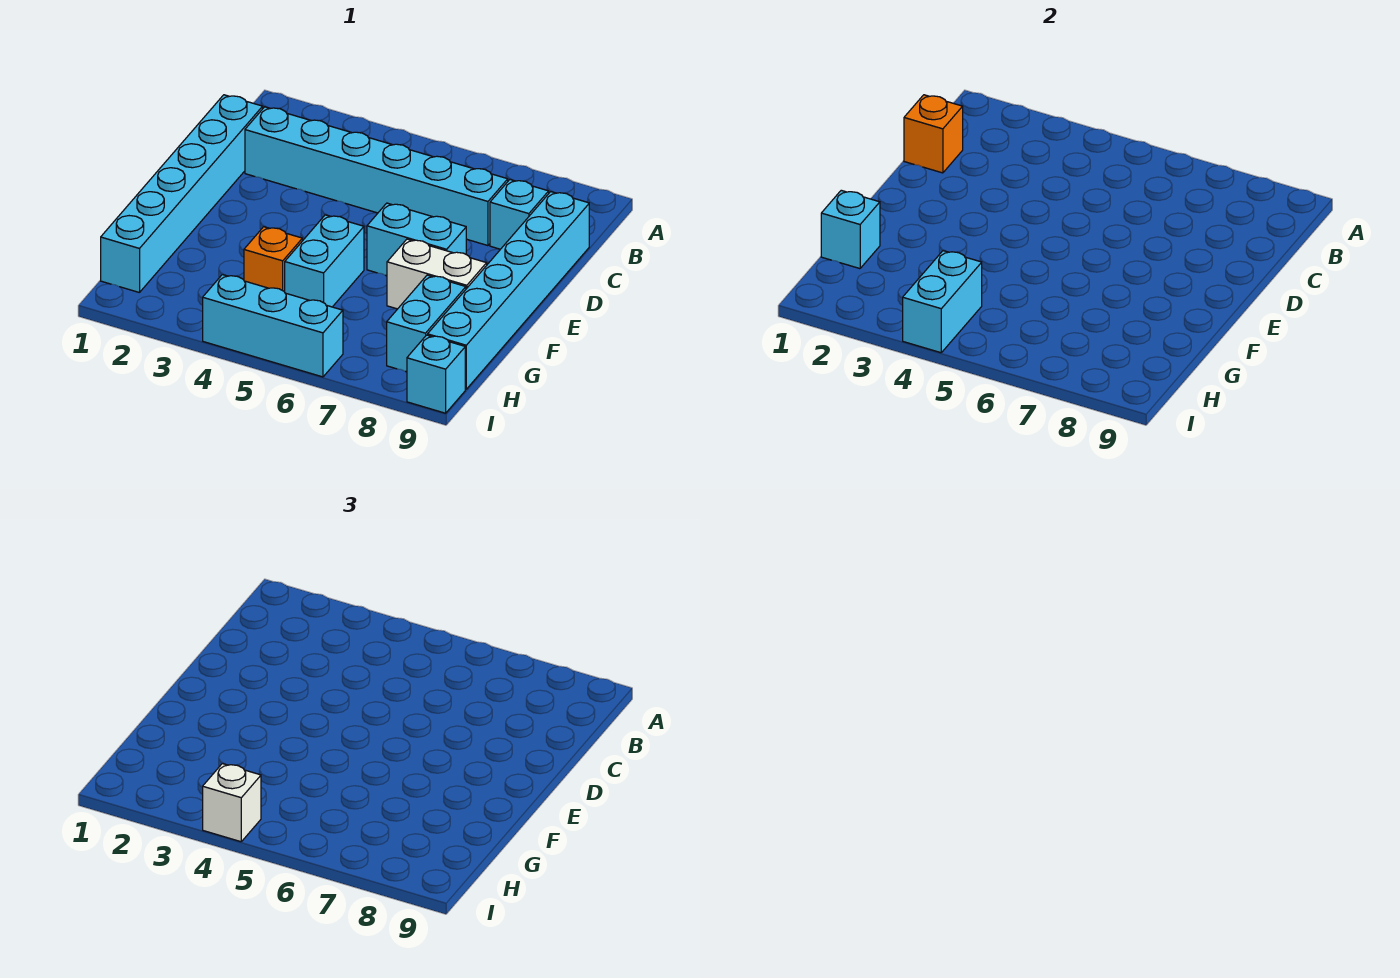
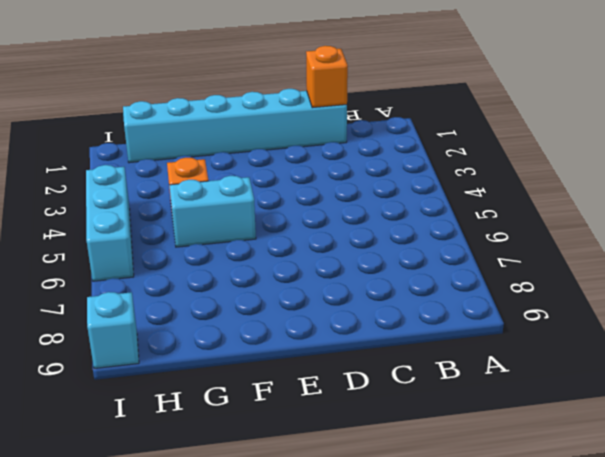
none -> cyan brick C2:C7 level 1
none -> cyan brick C8 level 1
none -> cyan brick C9:H9 level 1

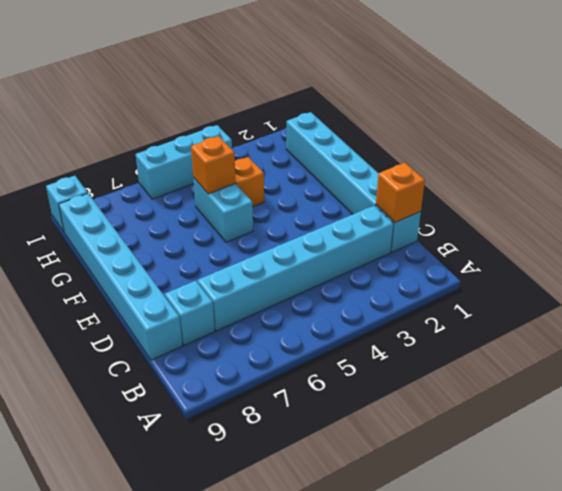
orange brick G5 level 2 -> none
none -> cyan brick E6:E7 level 1
none -> white brick F7:F8 level 1
none -> cyan brick G8:H8 level 1

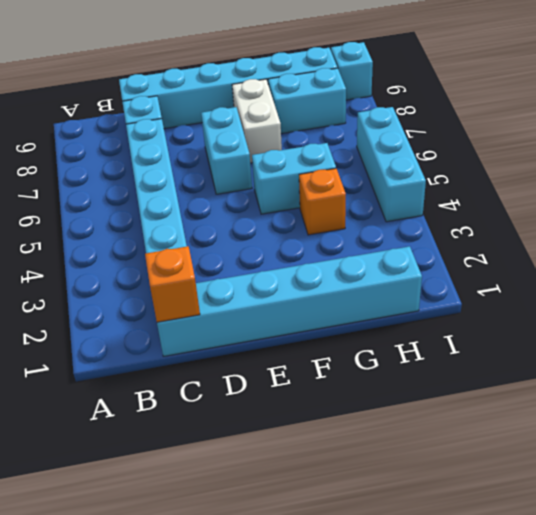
none -> cyan brick G1 level 2
none -> cyan brick H4:I4 level 2
none -> white brick I4 level 3

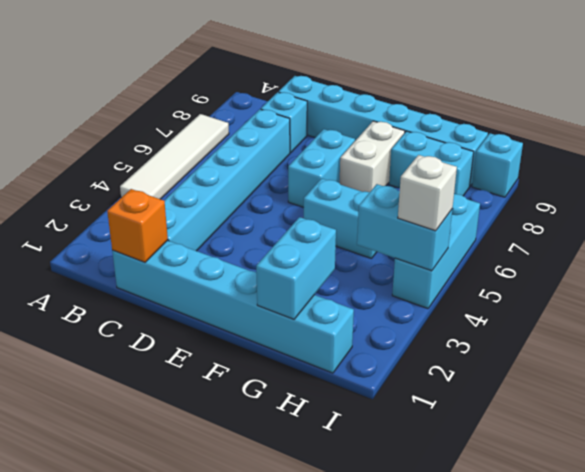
white tile A4:A7 level 1 -> none
cyan brick G1:G2 level 2 -> cyan brick G1 level 2
none -> orange brick G4 level 1

